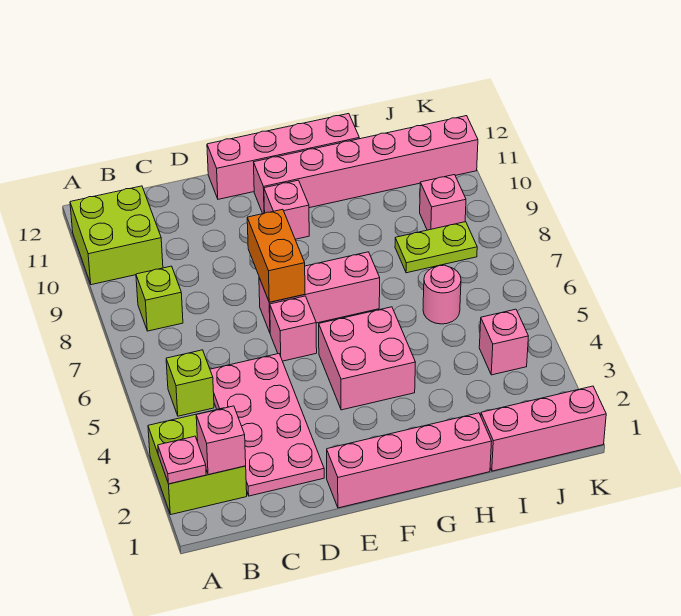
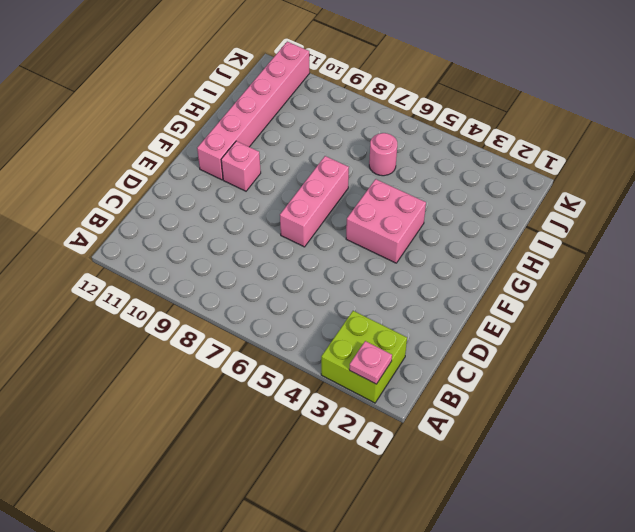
none -> lime brick A10:B11 level 1
none -> lime brick B5 level 1
none -> lime brick B8 level 1

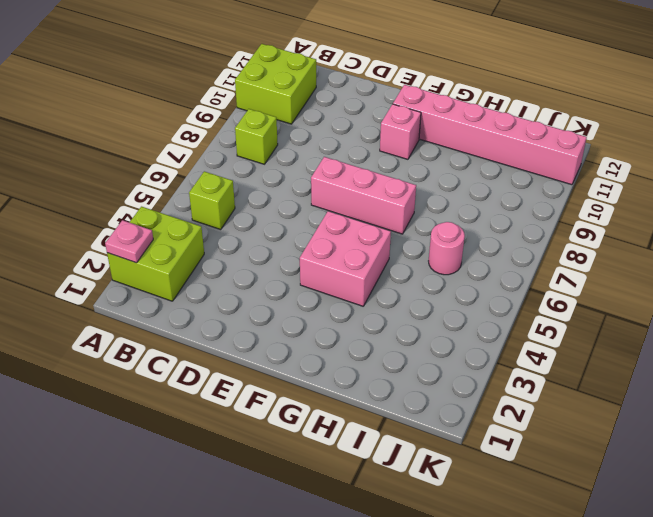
none -> pink plate C2:D5 level 1
none -> pink brick E1:H1 level 1
none -> pink brick E6 level 1

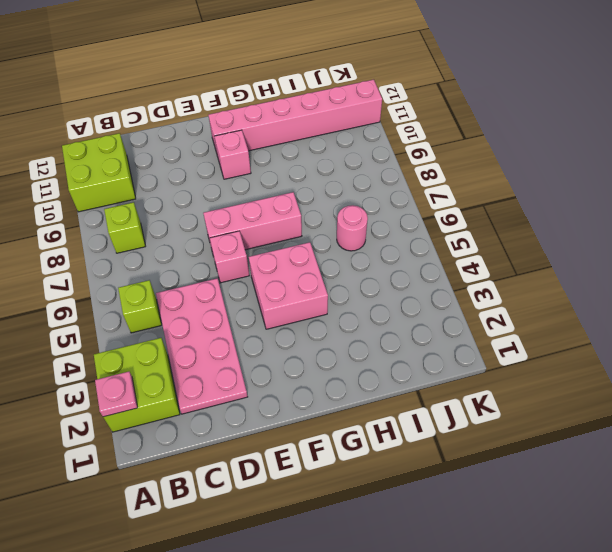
none -> pink brick E1:H1 level 1
none -> pink brick E12:H12 level 1
none -> pink brick I1:K1 level 1

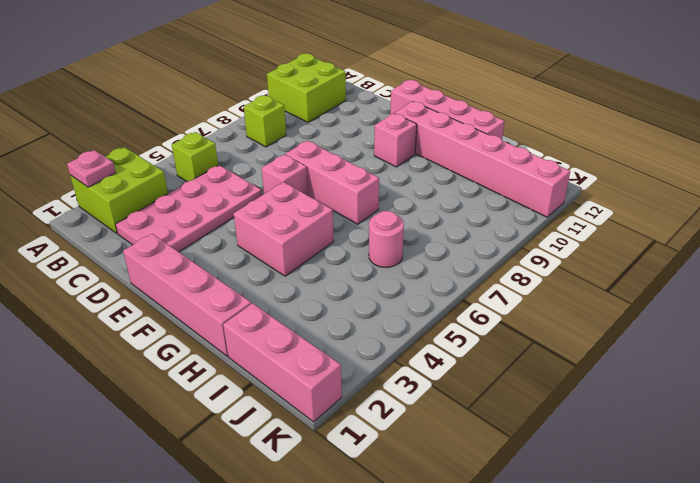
none -> lime plate I8:J8 level 1
none -> pink brick J4 level 1
none -> pink brick J9 level 1

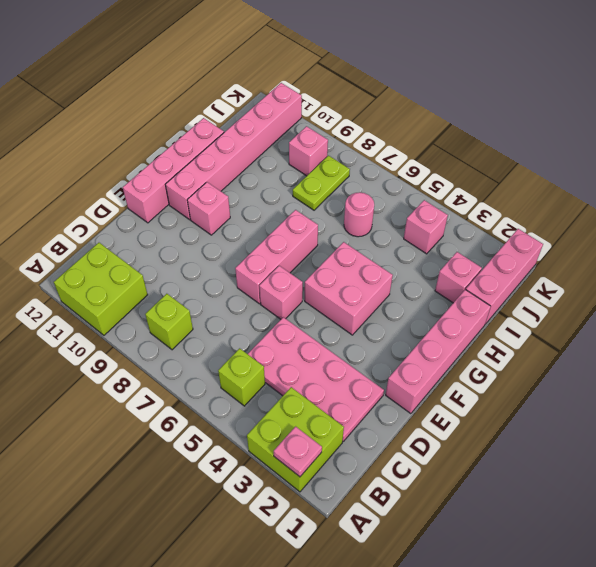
pink brick I2 level 1 -> pink brick B2 level 2
none -> orange brick E7:E8 level 2

